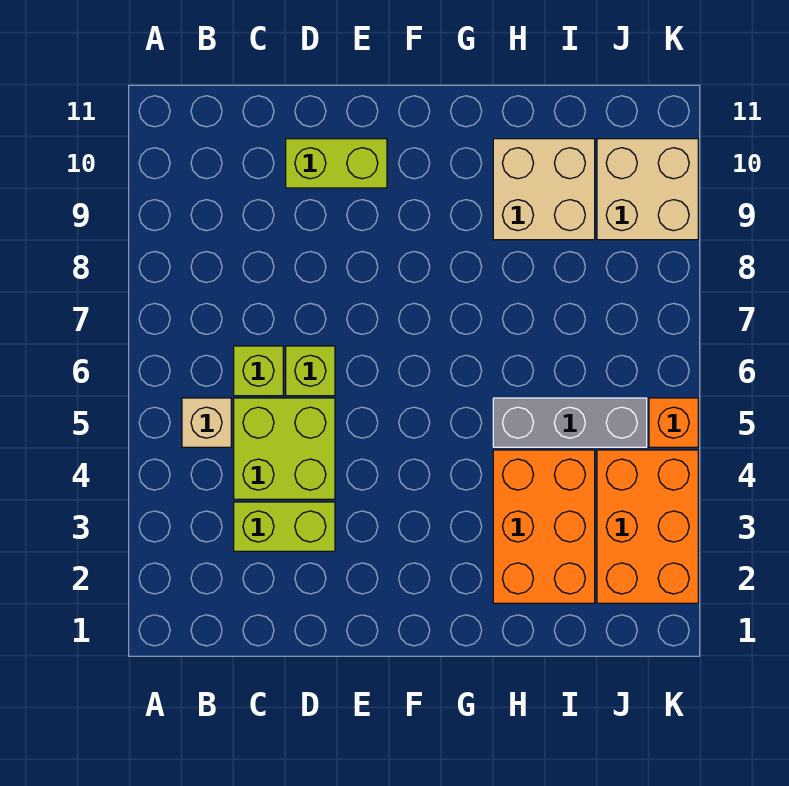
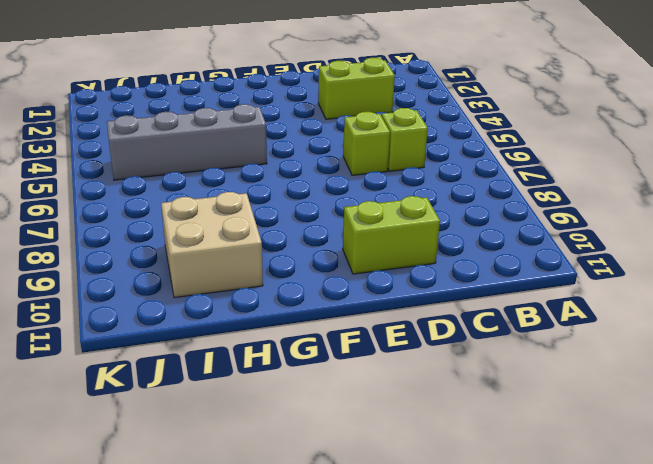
grey brick G5:J5 level 1 -> grey brick H5:J5 level 1
none -> tan brick B5 level 1
none -> lime brick C4:D5 level 1
none -> orange brick H2:I4 level 1

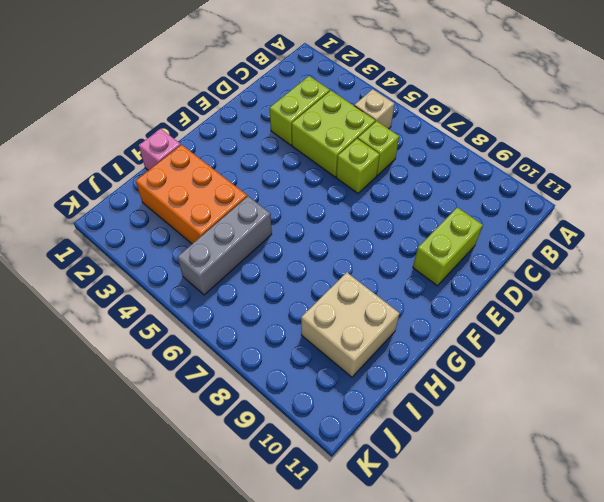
pink brick H1 level 1 -> none
none -> orange brick J2:K4 level 1
none -> tan brick J9:K10 level 1
none -> orange brick K5 level 1

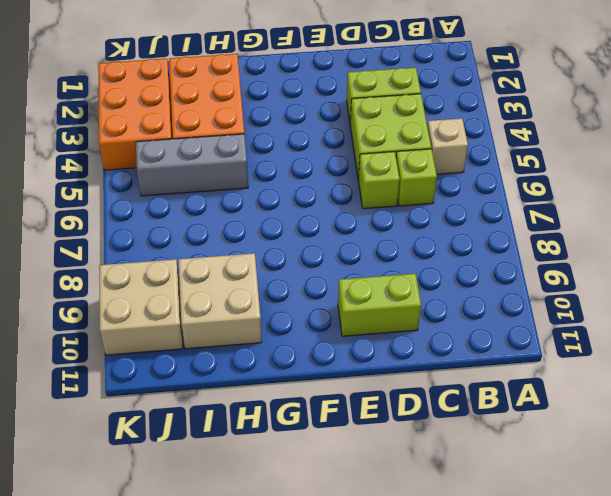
none -> orange brick K5 level 1

